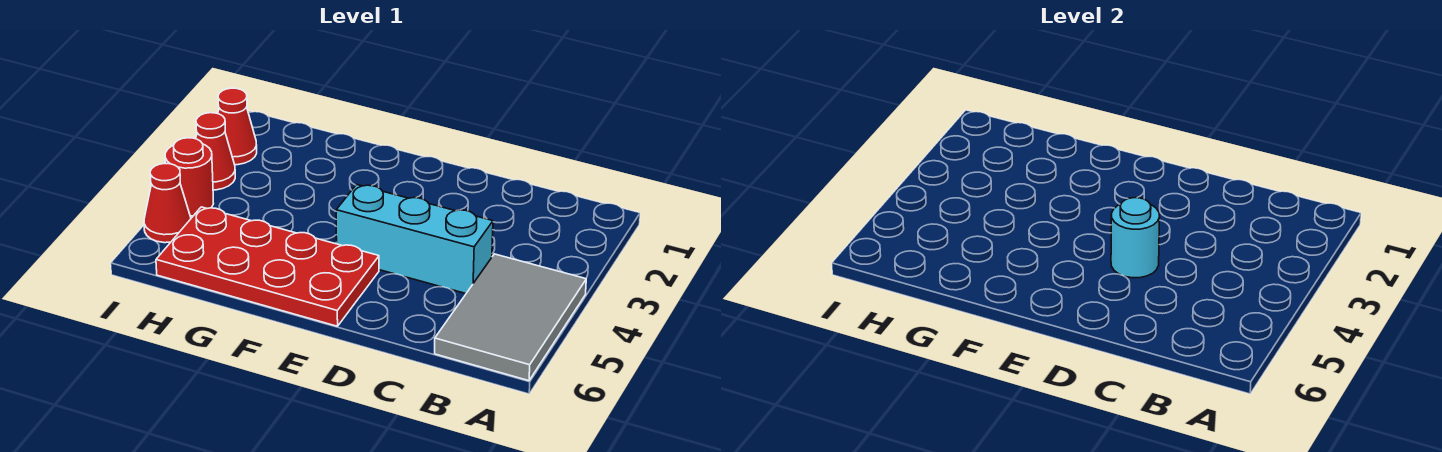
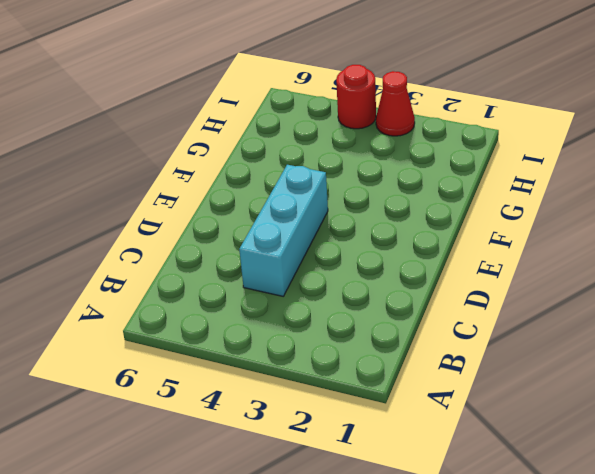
none -> grey tile A4:B6 level 1
none -> red plate E5:H6 level 1

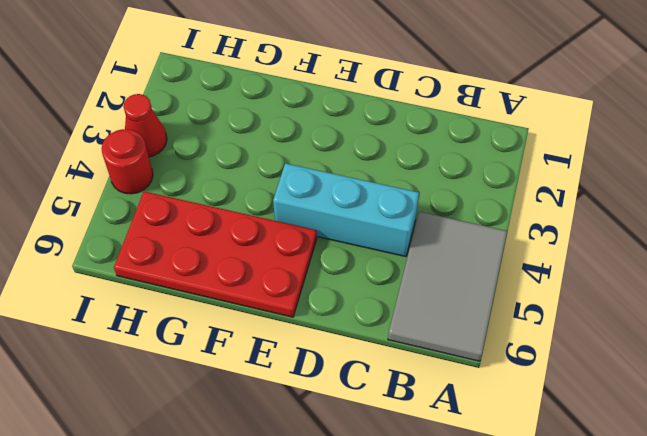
none -> red cone I2 level 1
none -> red cone I5 level 1

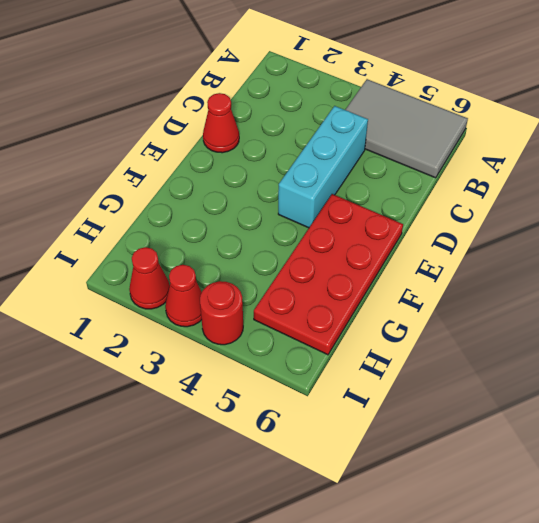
red cone D1 level 1 -> red cone I5 level 1
none -> cyan round brick D4 level 2

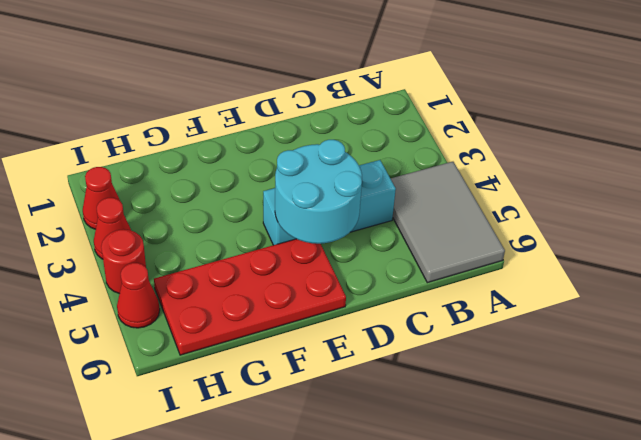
cyan round brick D4:E5 level 2 -> cyan round brick D4 level 2

